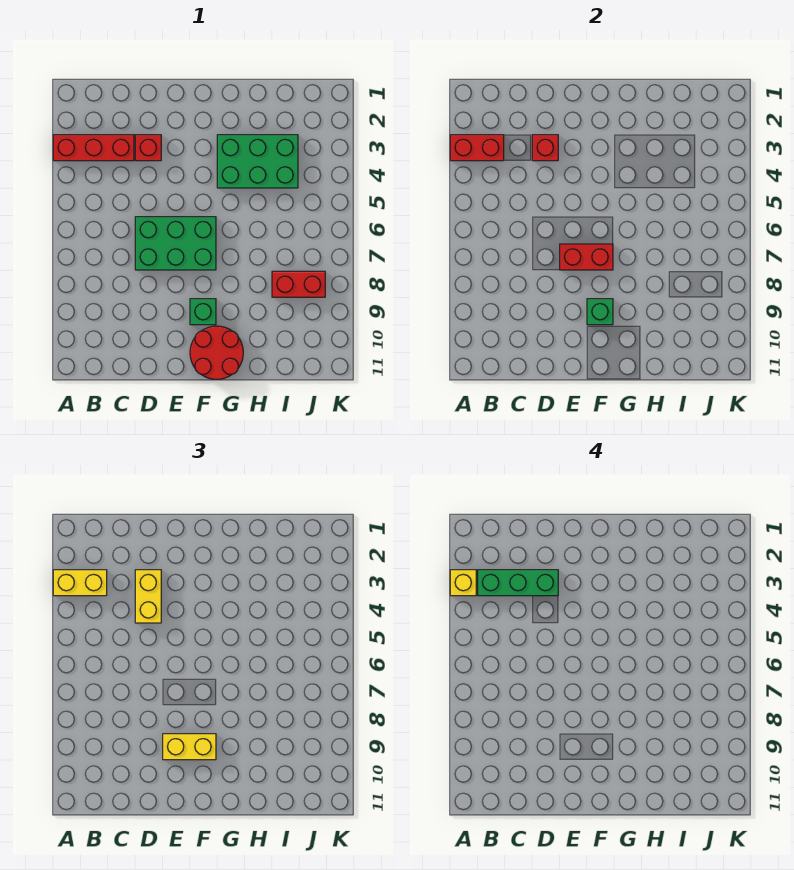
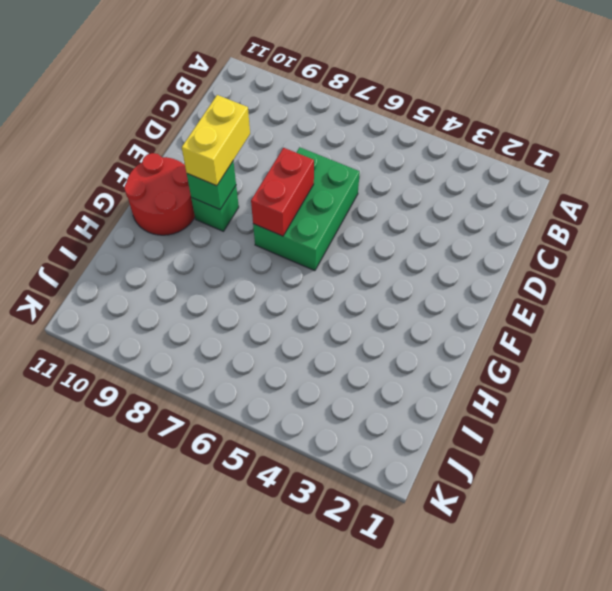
none -> red brick A3:C3 level 1
none -> red brick D3 level 1
none -> green brick G3:I4 level 1

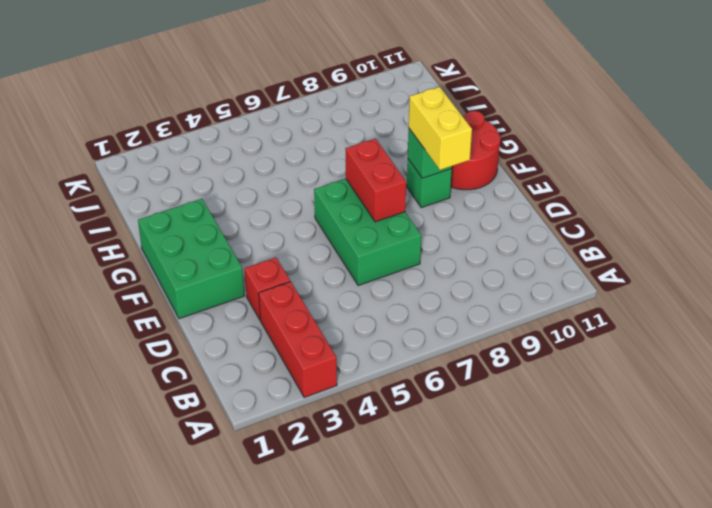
green brick E1:G2 level 1 -> green brick G3:I4 level 1
none -> red brick I8:J8 level 1
none -> red brick A3:B3 level 2
none -> red brick D3 level 2

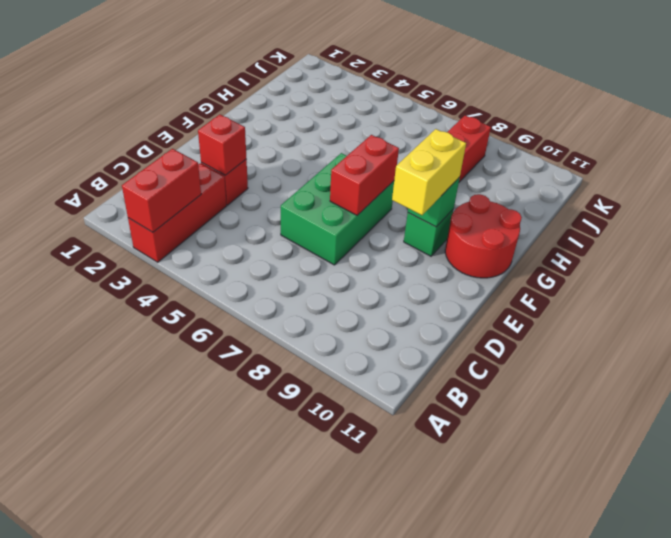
none -> green brick G3:I4 level 1
none -> yellow brick A3:B3 level 3
none -> yellow brick D3:D4 level 3

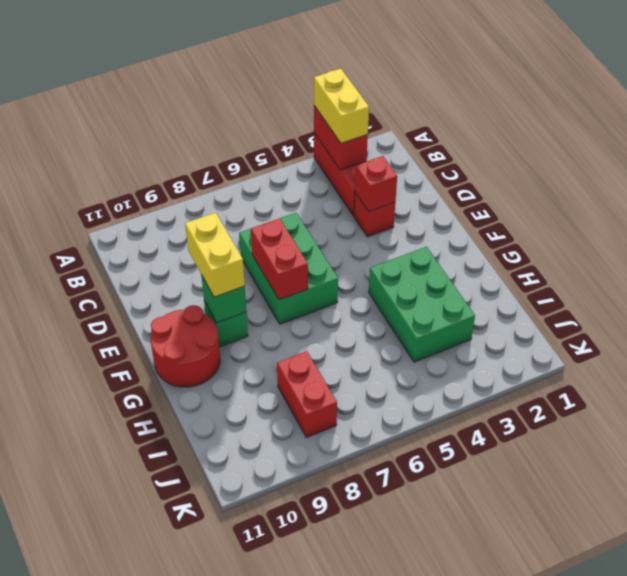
none -> yellow brick D3:D4 level 3
none -> yellow brick A3 level 4
none -> green brick B3:D3 level 4

